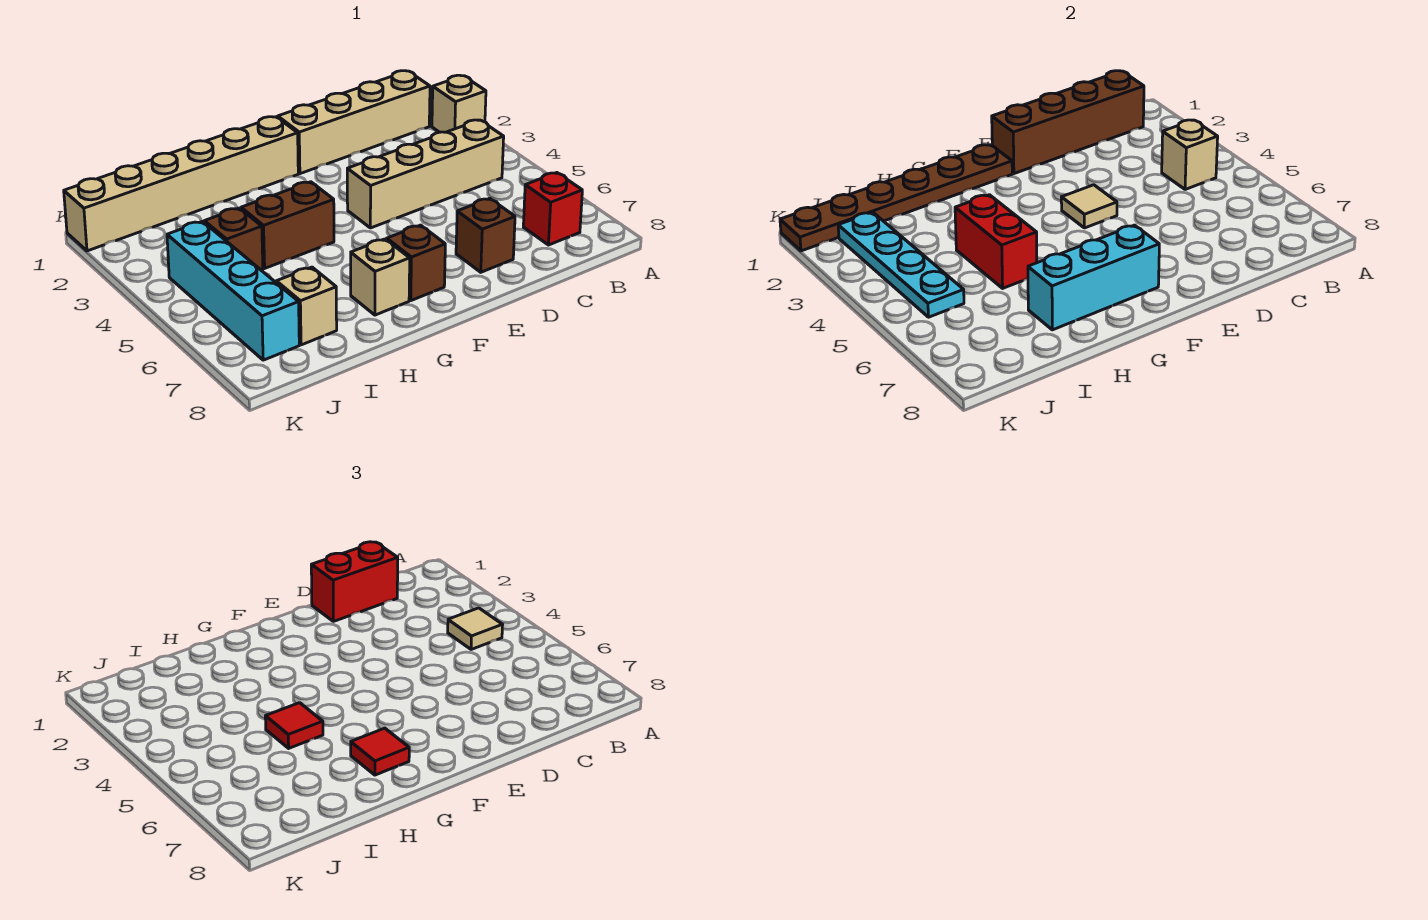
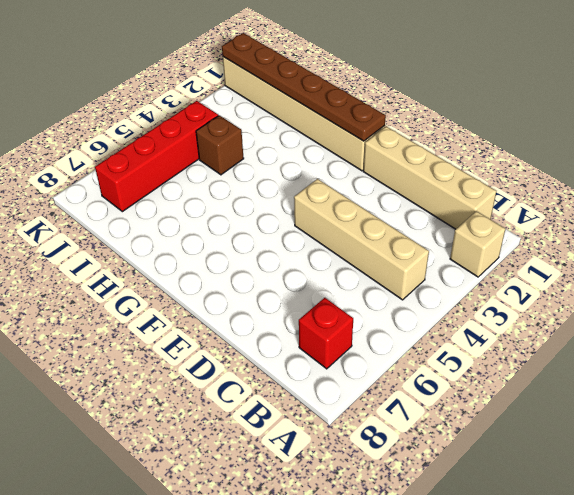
red brick J4:J7 level 1 -> cyan brick J4:J7 level 1
none -> brown brick D7 level 1
none -> brown brick F7 level 1
none -> brown brick G4:H4 level 1

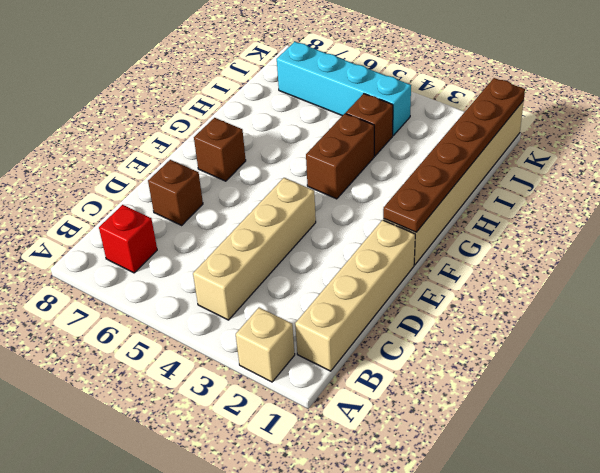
none -> tan brick G7 level 1
none -> tan brick I7 level 1
none -> brown brick B1:E1 level 2

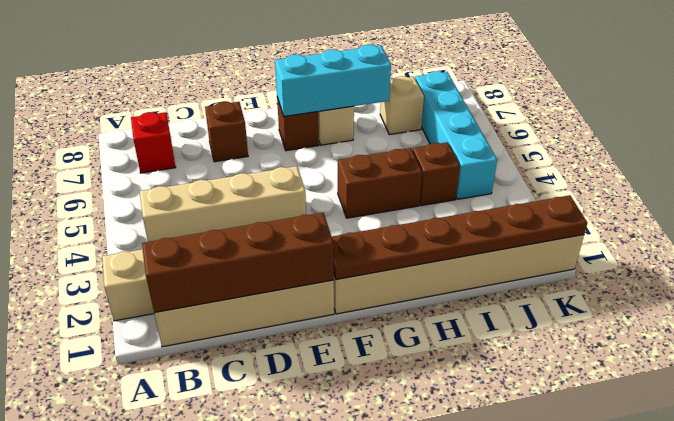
none -> tan brick B4 level 2
none -> tan tile E4 level 2
none -> red brick H4:H5 level 2

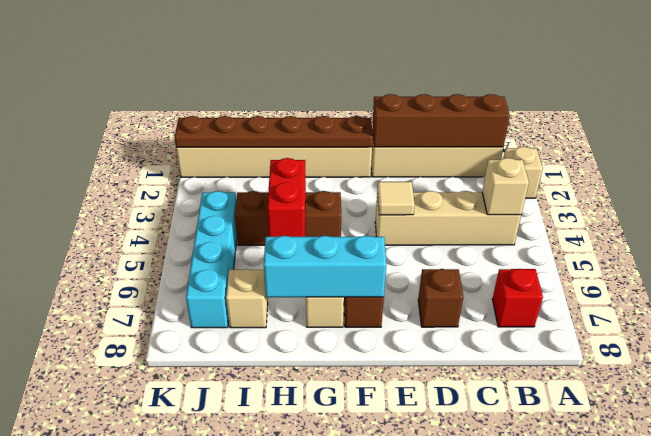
none -> cyan plate J2:J5 level 2
none -> tan tile B4 level 3
none -> red brick C1:D1 level 3

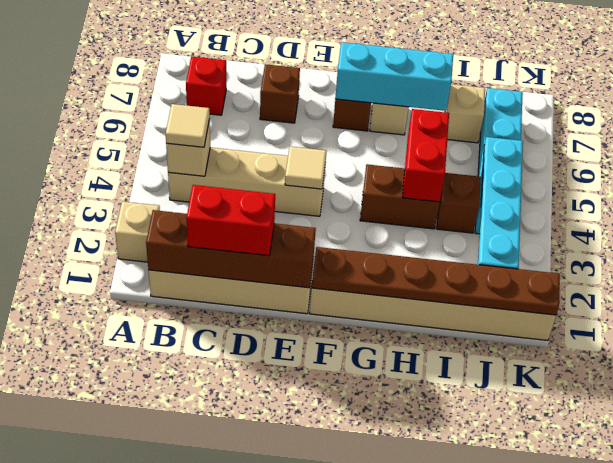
none -> red tile G7 level 3
none -> red tile H5 level 3

